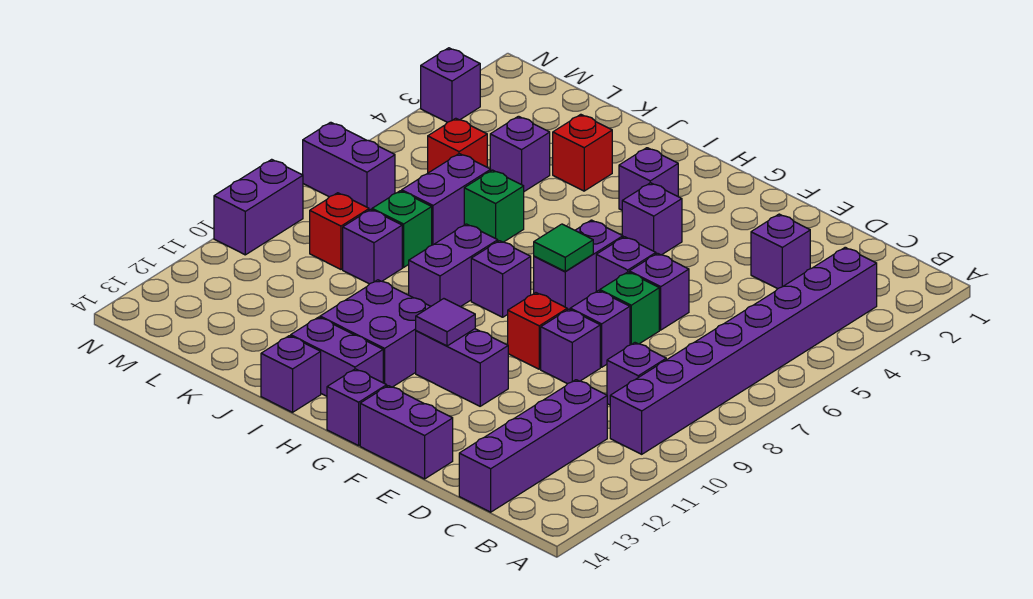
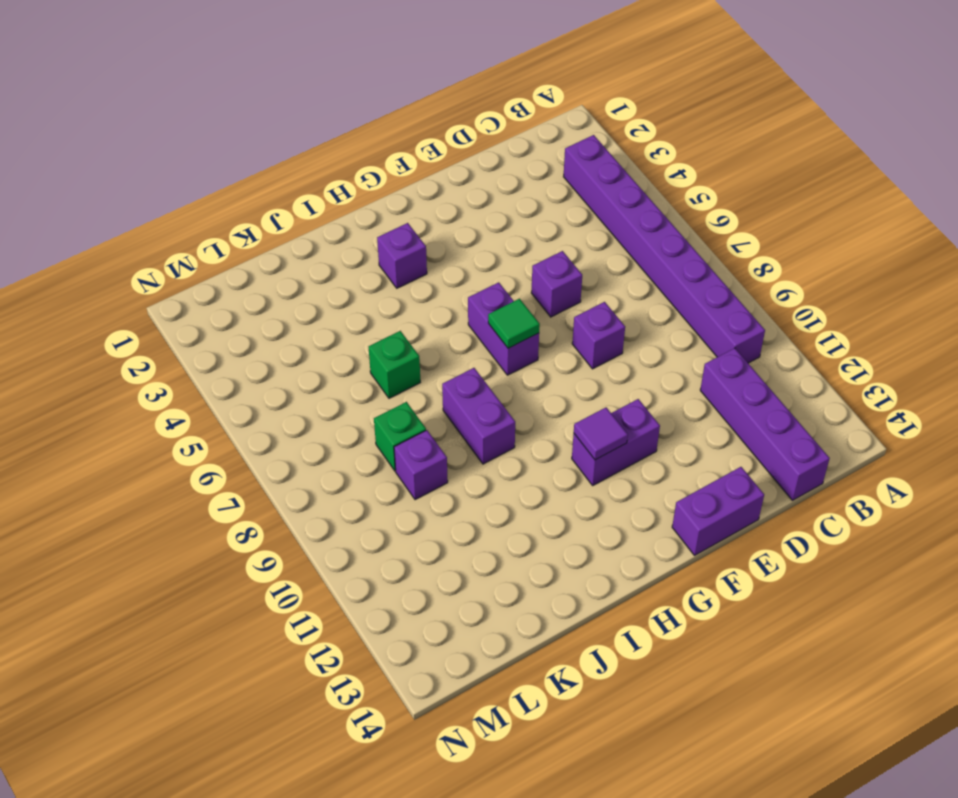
none -> purple brick C9 level 1
none -> purple brick D3 level 1
none -> green brick E7 level 1
none -> purple brick E9 level 1

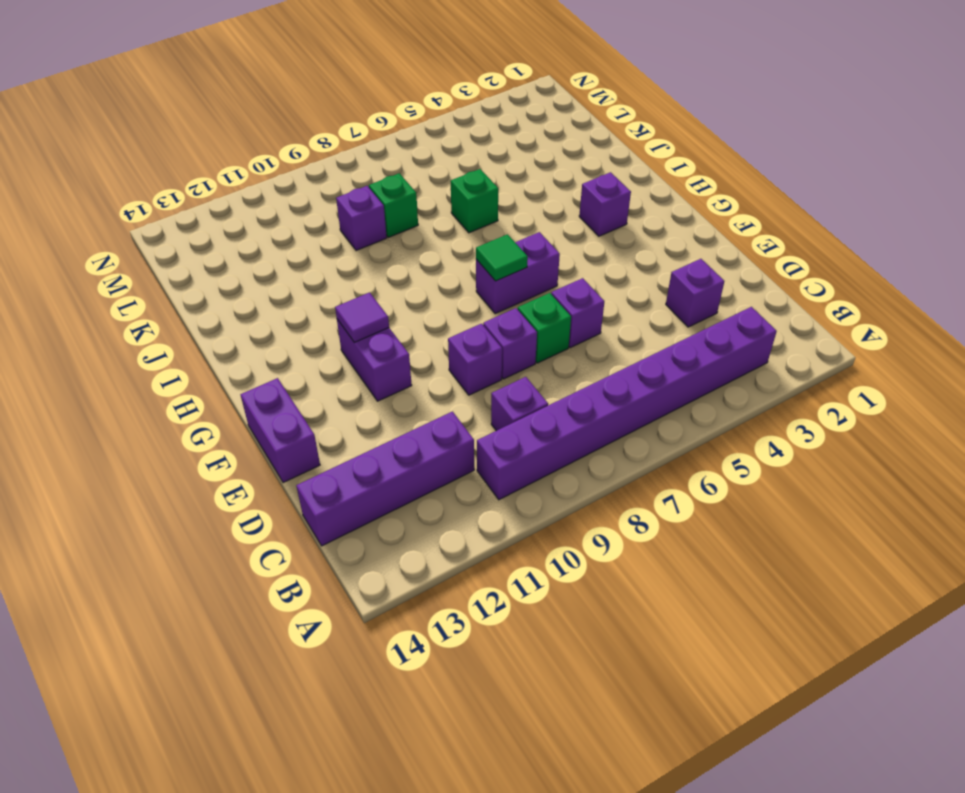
none -> purple brick F6 level 1
none -> red brick F9 level 1
none -> purple brick G4 level 1
none -> purple brick G14 level 1

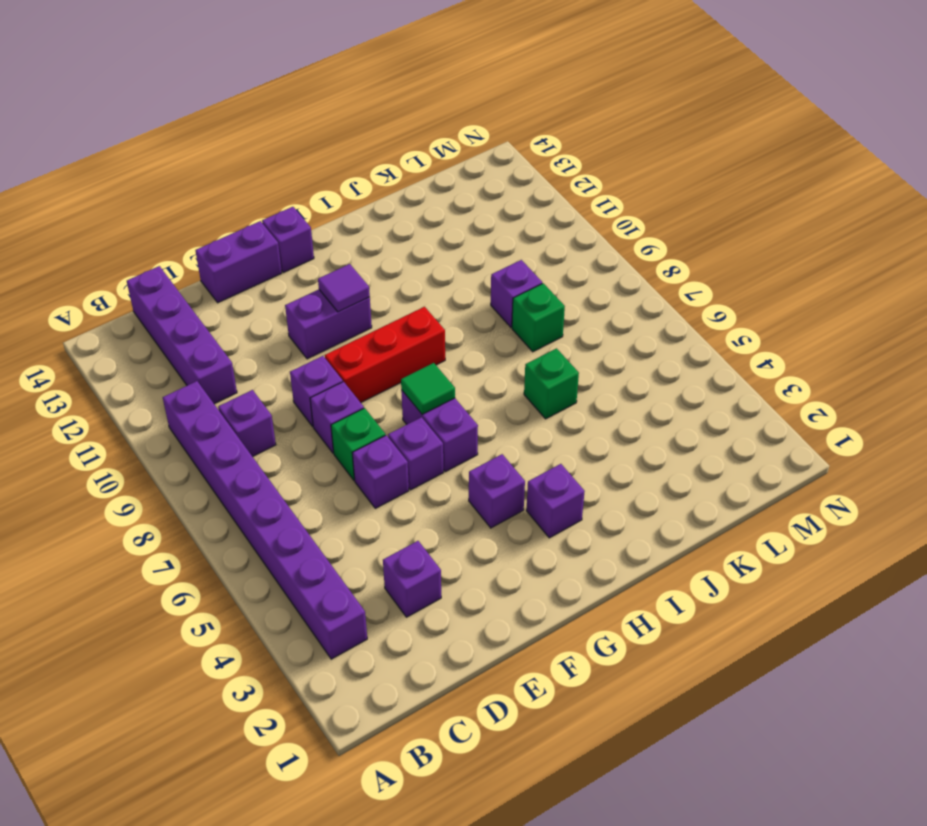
red brick F9:H9 level 1 -> red brick F9 level 1
none -> purple brick H8 level 1
none -> purple brick H11:I12 level 1
none -> purple brick H13:I13 level 1
none -> purple brick I8:I9 level 1

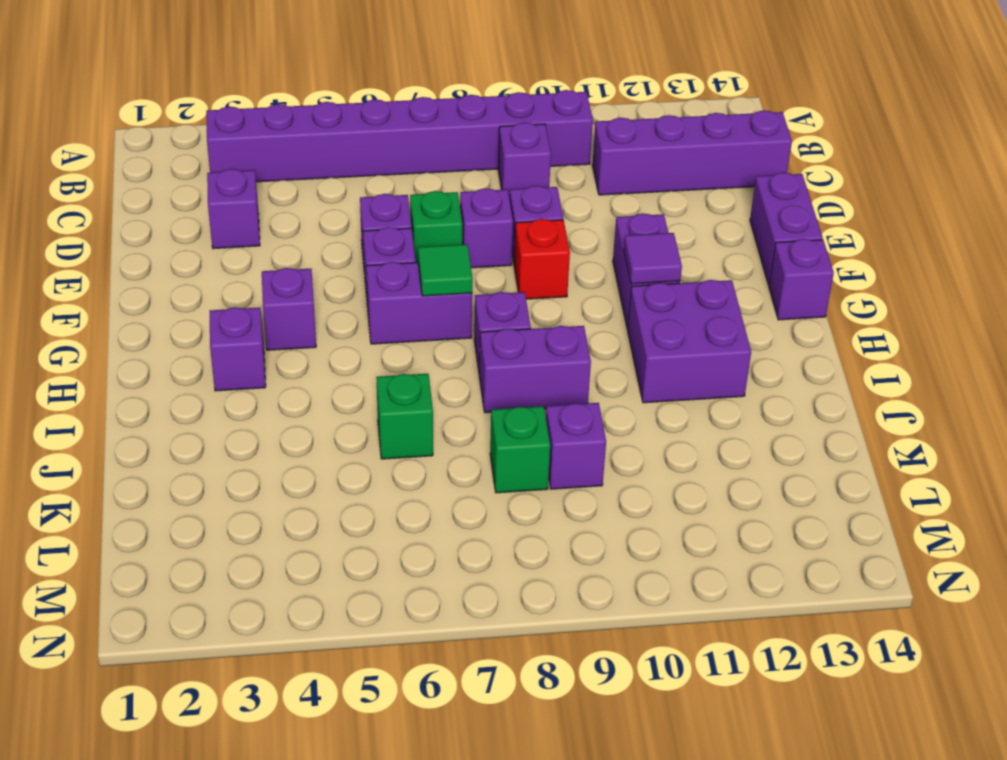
none -> purple brick H13:I13 level 1
none -> purple brick I14 level 1
none -> red brick J3 level 1
none -> purple brick K4 level 1

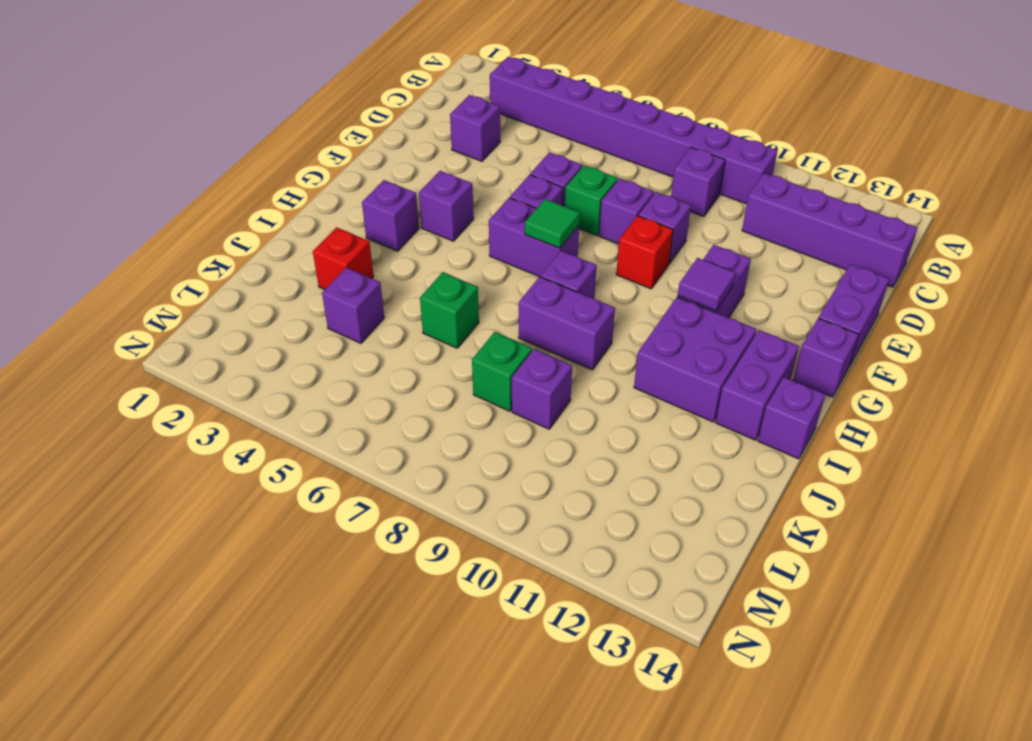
none -> purple brick K6:K7 level 1
none -> red brick L5 level 1
none -> red brick L9 level 1
none -> purple brick M7:N7 level 1

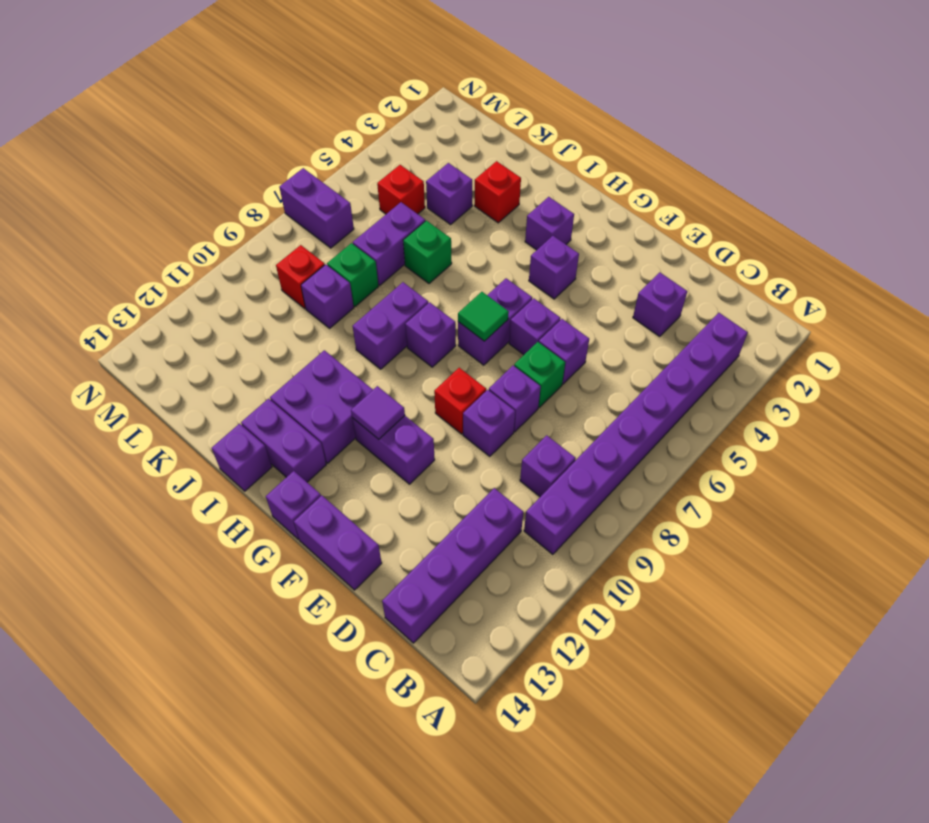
none -> purple brick N3 level 1
none -> purple brick N9:N10 level 1

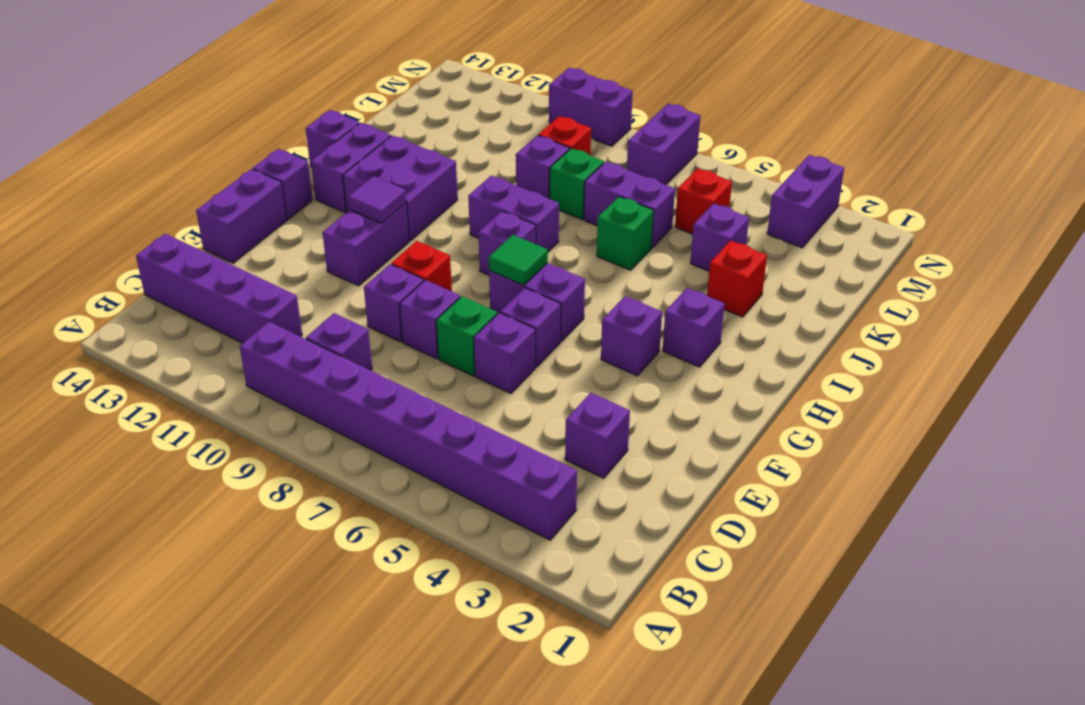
purple brick M3:N3 level 1 -> purple brick N3 level 1

